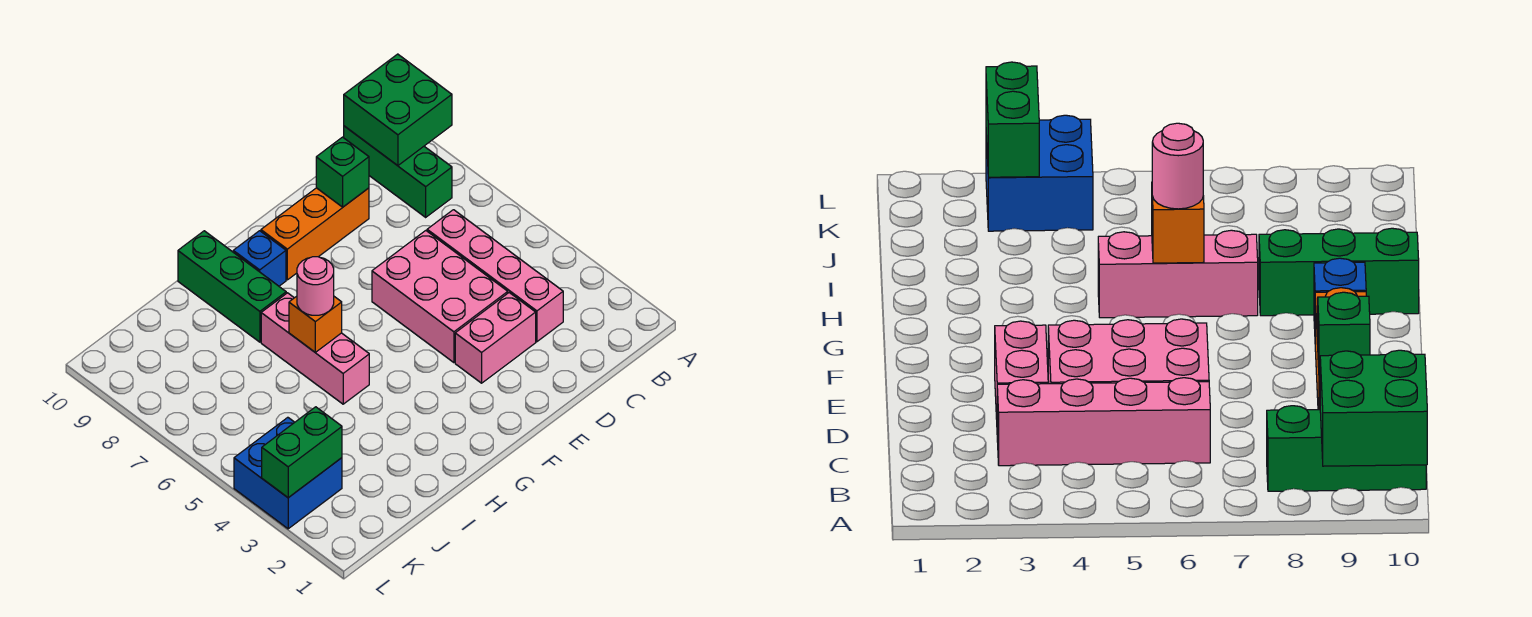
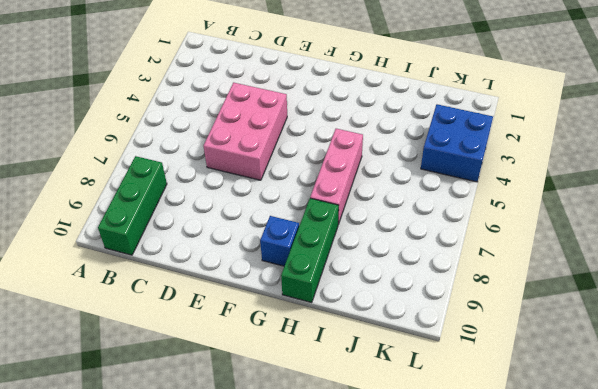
none -> pink brick C3:C6 level 1
none -> pink brick D3:E3 level 1
none -> orange brick D9:F9 level 1

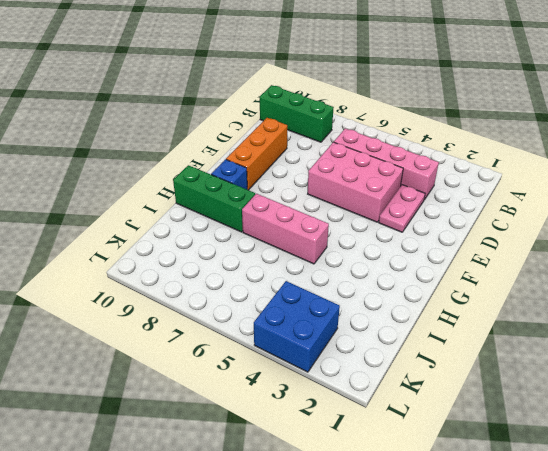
pink plate D3:E3 level 1 -> pink brick D3:E3 level 1
none -> green brick A9:B10 level 2
none -> green brick D9 level 2
none -> orange brick H6 level 2

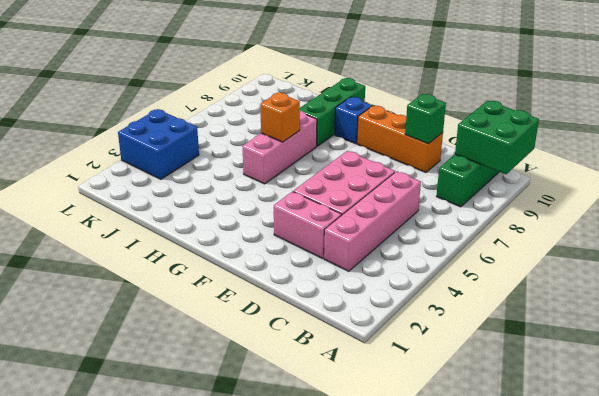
none -> green brick K3:L3 level 2
none -> pink round brick H6 level 3

